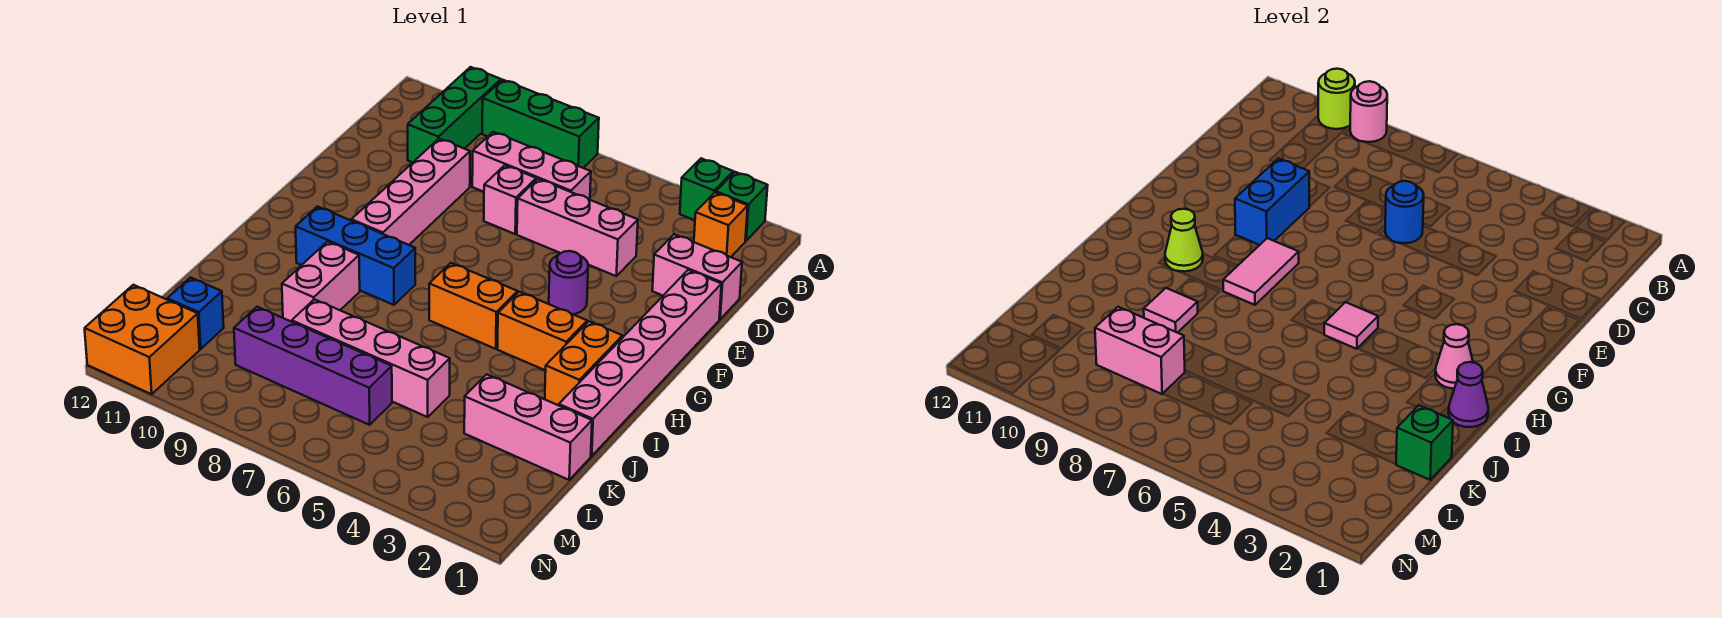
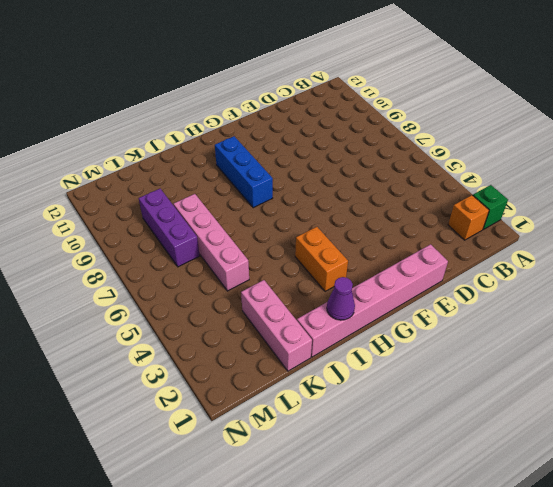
purple brick L7:L9 level 1 -> purple brick L6:L9 level 1
none -> green brick A3 level 1
none -> green brick A7:A9 level 1
none -> green brick A10:C10 level 1
none -> pink brick C6:C8 level 1

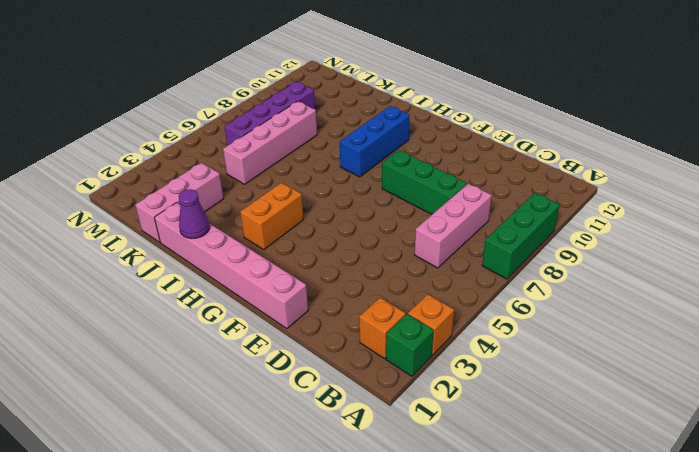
orange brick A3 level 1 -> green brick A3 level 1
green brick D8:F8 level 1 -> green brick A10:C10 level 1
none -> pink brick D1:D2 level 1
none -> pink brick D4:D6 level 1
none -> pink brick D7 level 1
none -> pink brick D9:G9 level 1

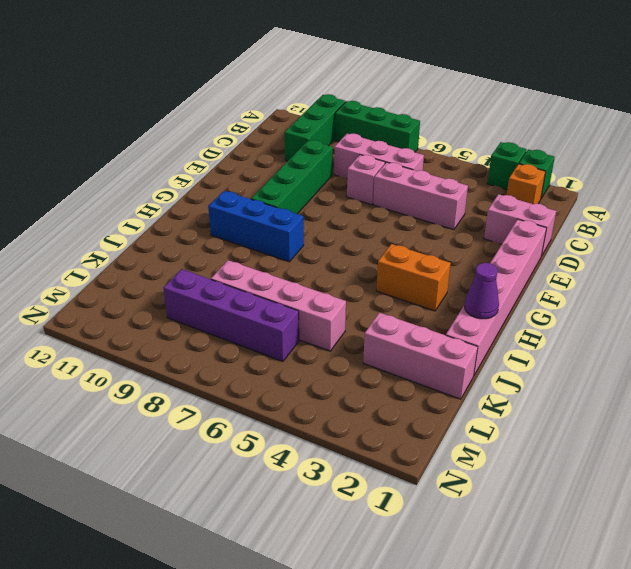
green brick D9:G9 level 1 -> pink brick D9:G9 level 1
none -> purple round brick F4 level 1
none -> orange brick H2:I2 level 1
none -> orange brick H5:H6 level 1
none -> pink brick I9:J9 level 1

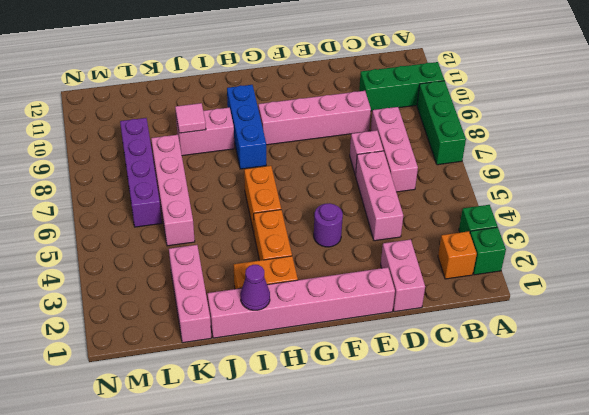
none -> blue brick L11 level 1
none -> orange brick M11:N12 level 1
none -> pink round brick A9 level 2
none -> lime round brick A10 level 2

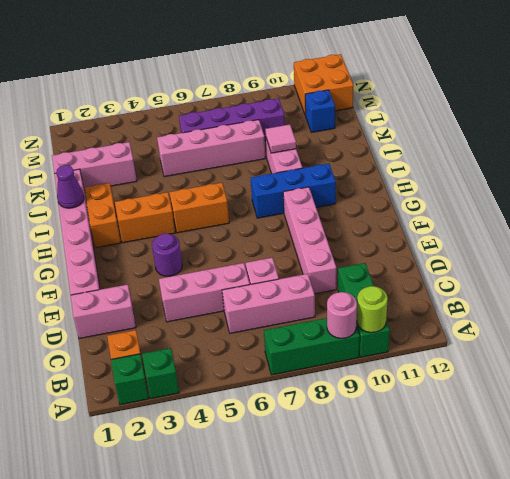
none -> blue round brick D6 level 2
none -> blue brick E9:F9 level 2
none -> pink tile G8:H8 level 2
none -> pink cone H2 level 2

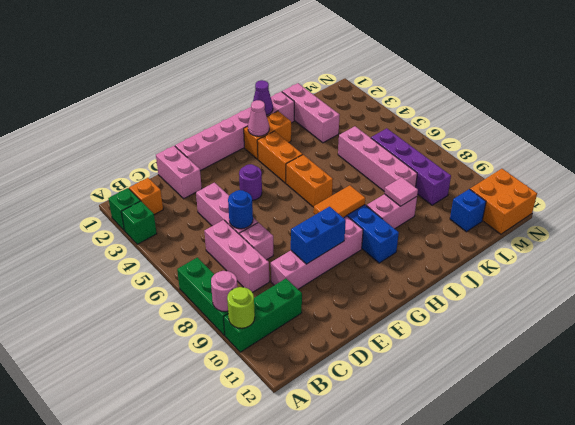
orange tile G8:H8 level 2 -> pink tile G8:H8 level 2
none -> pink tile H5 level 2
none -> lime cone H10 level 2
none -> green brick K1 level 2
none -> pink brick L8:L9 level 2

